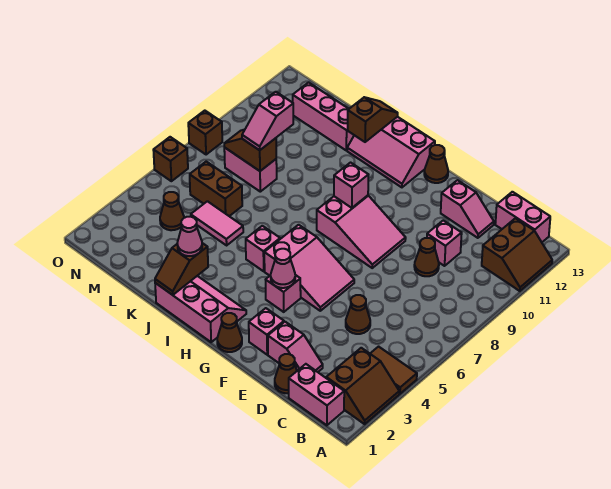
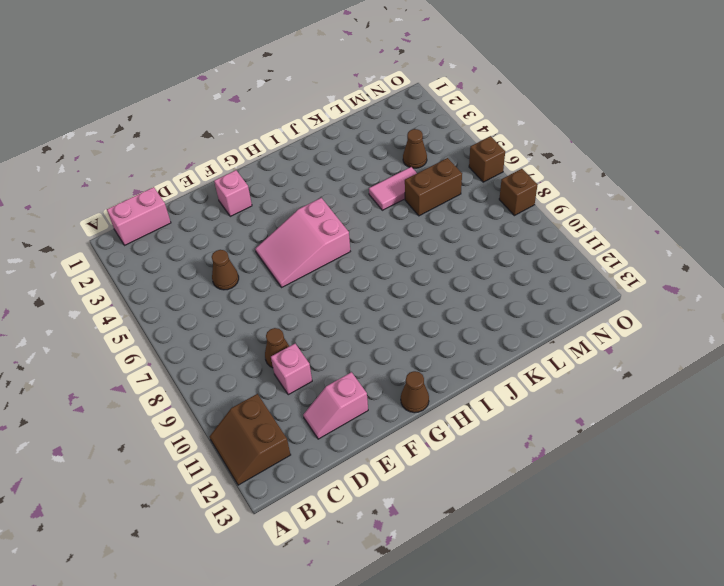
none -> brown slope A2:B3 level 1 top B
none -> brown tile A4:B4 level 1
none -> pink brick B13:C13 level 1
none -> brown cone D1 level 1

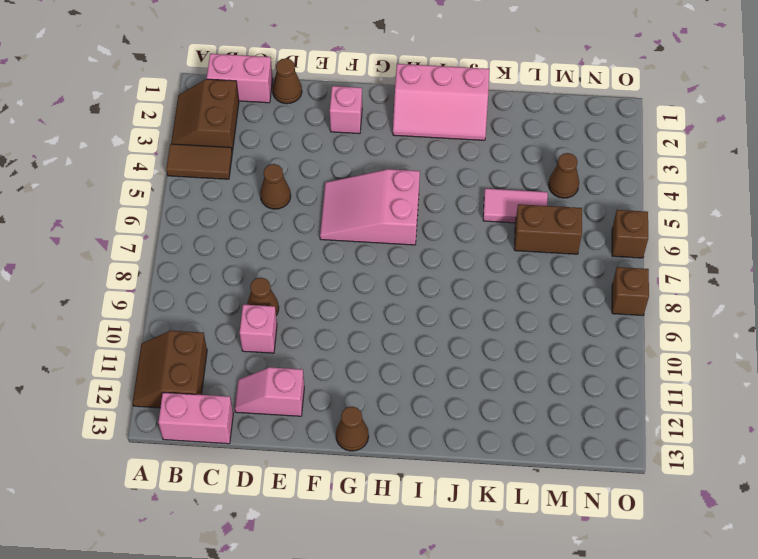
none -> pink slope D2:E2 level 1 top E
none -> pink slope F8:H9 level 1 top H
none -> brown cone G1 level 1
none -> pink brick G4 level 1

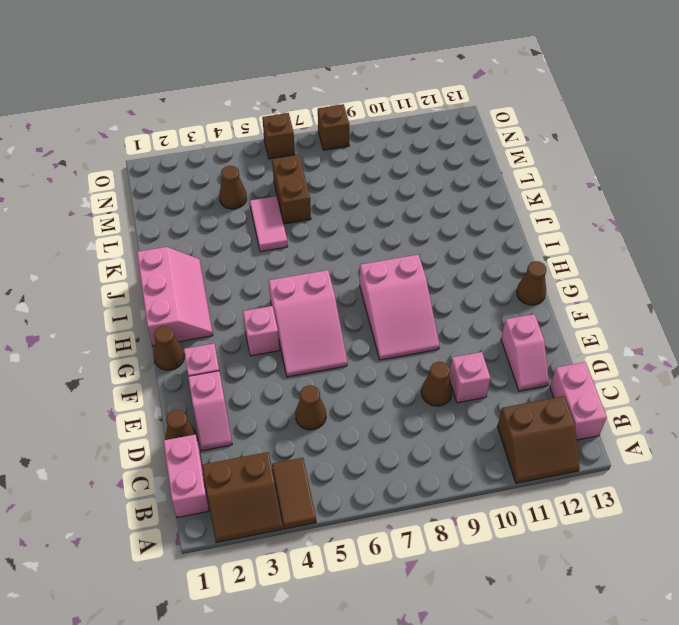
none -> pink slope H12:J13 level 1 top 13
none -> pink brick I5 level 1
none -> pink brick K12:M12 level 1
none -> pink brick L8:M8 level 1

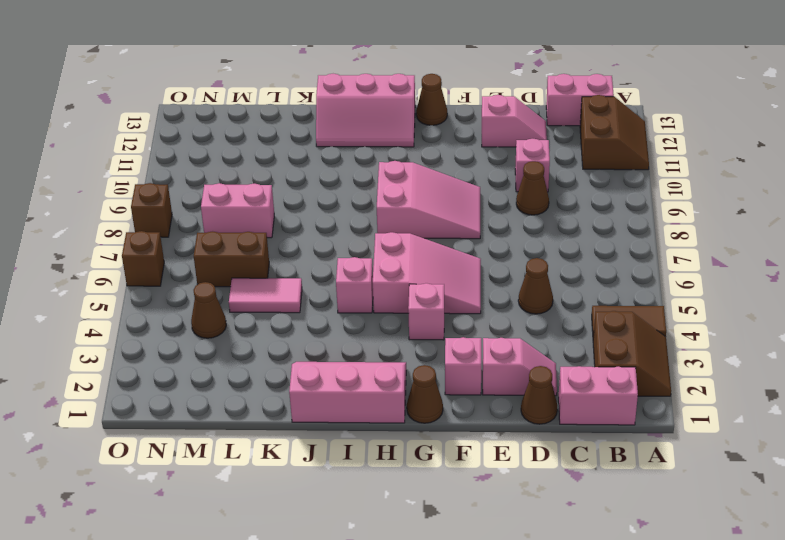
none -> pink brick K12:M12 level 1
none -> pink cone G4 level 2
none -> pink brick H9 level 2
none -> brown slope J1:J2 level 2 top 2

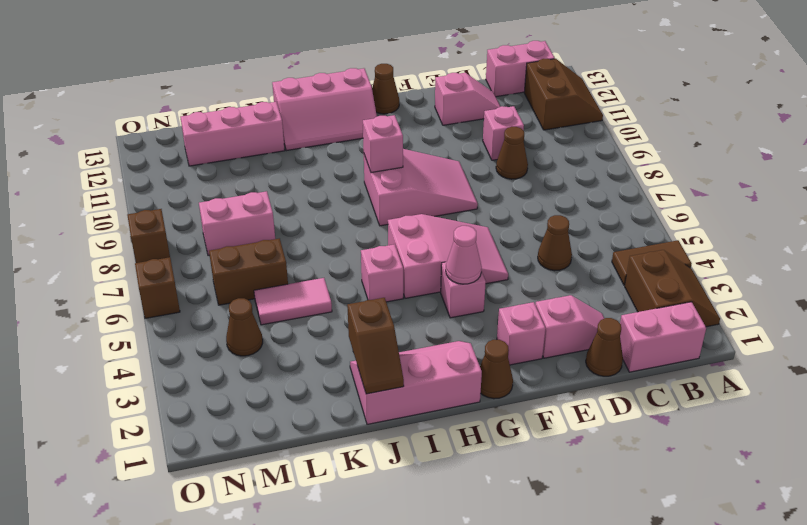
none -> brown slope J12:J13 level 2 top 12
none -> brown slope L8:M8 level 2 top L
none -> pink cone J2 level 3
none -> pink slope L8:L9 level 3 top 9

